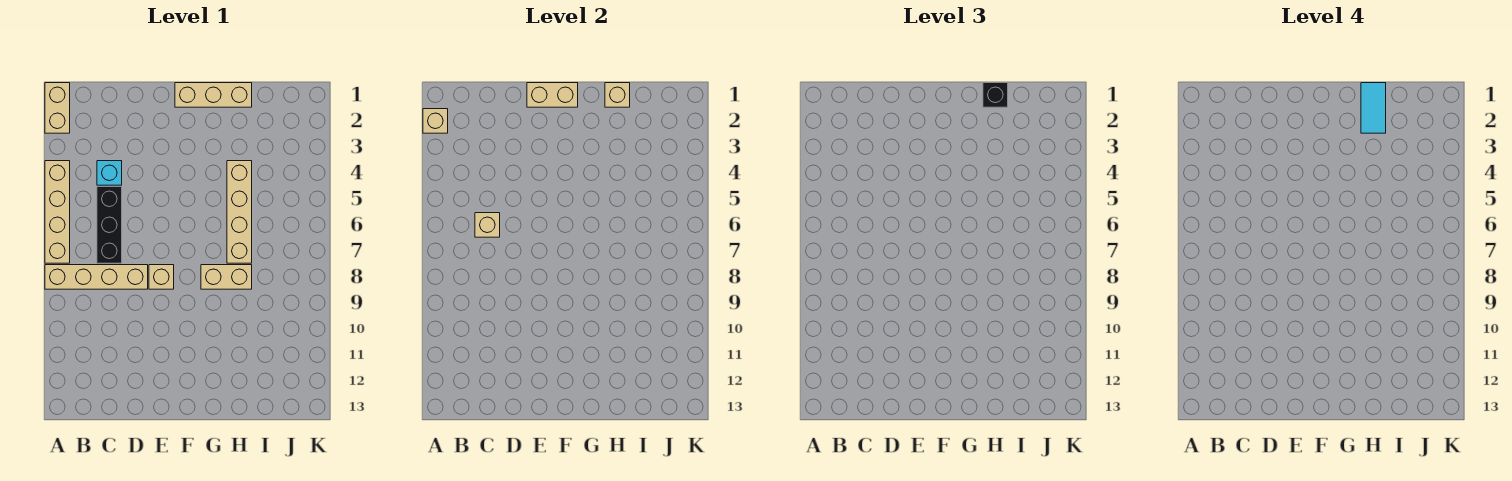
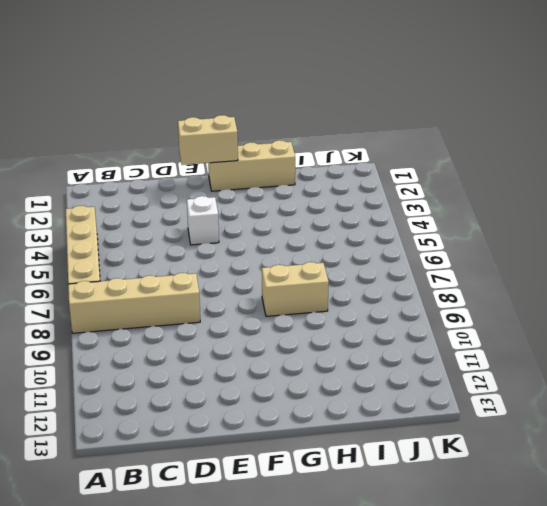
white brick E4 level 1 -> none
none -> tan brick A1:A2 level 1
none -> cyan brick C4 level 1
none -> black brick C5:C7 level 1

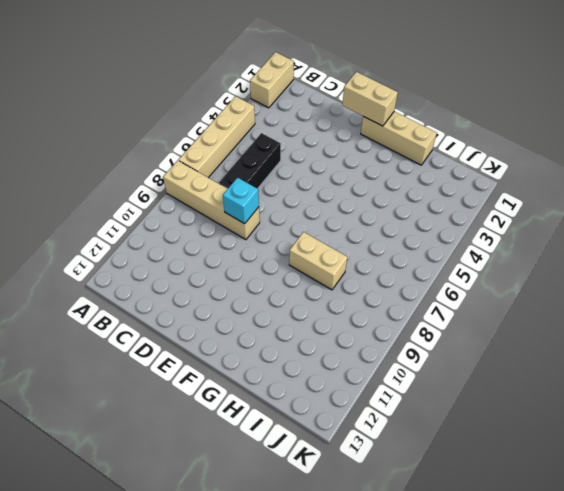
cyan brick D8 level 2 -> cyan brick C4 level 1
none -> tan brick E8 level 1
none -> tan brick H4:H7 level 1
none -> tan brick A2 level 2

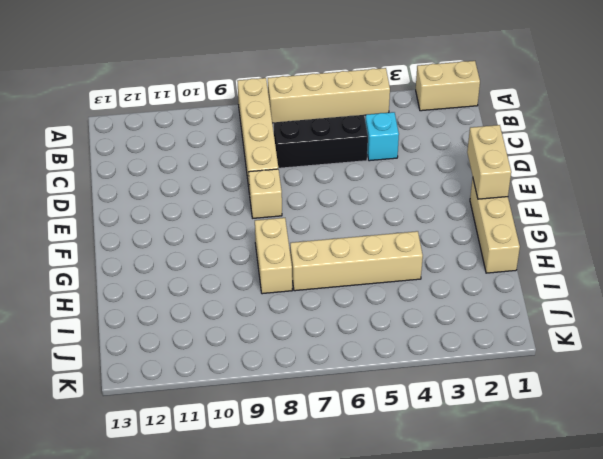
none -> tan brick A2 level 2
none -> tan brick C6 level 2
none -> tan brick H1 level 2

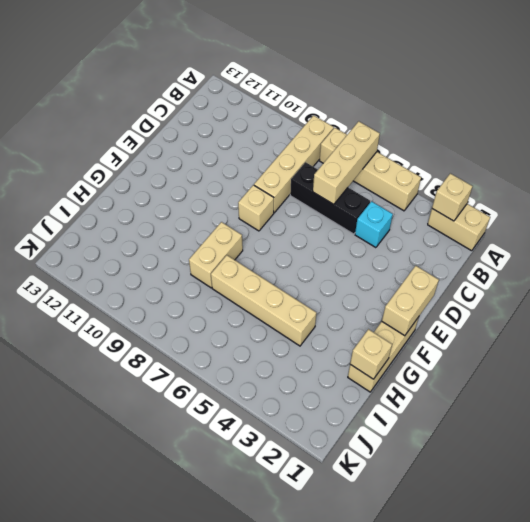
tan brick A6:C6 level 2 -> tan brick C6 level 2
none -> black brick H1 level 3
none -> cyan tile H1:H2 level 4

